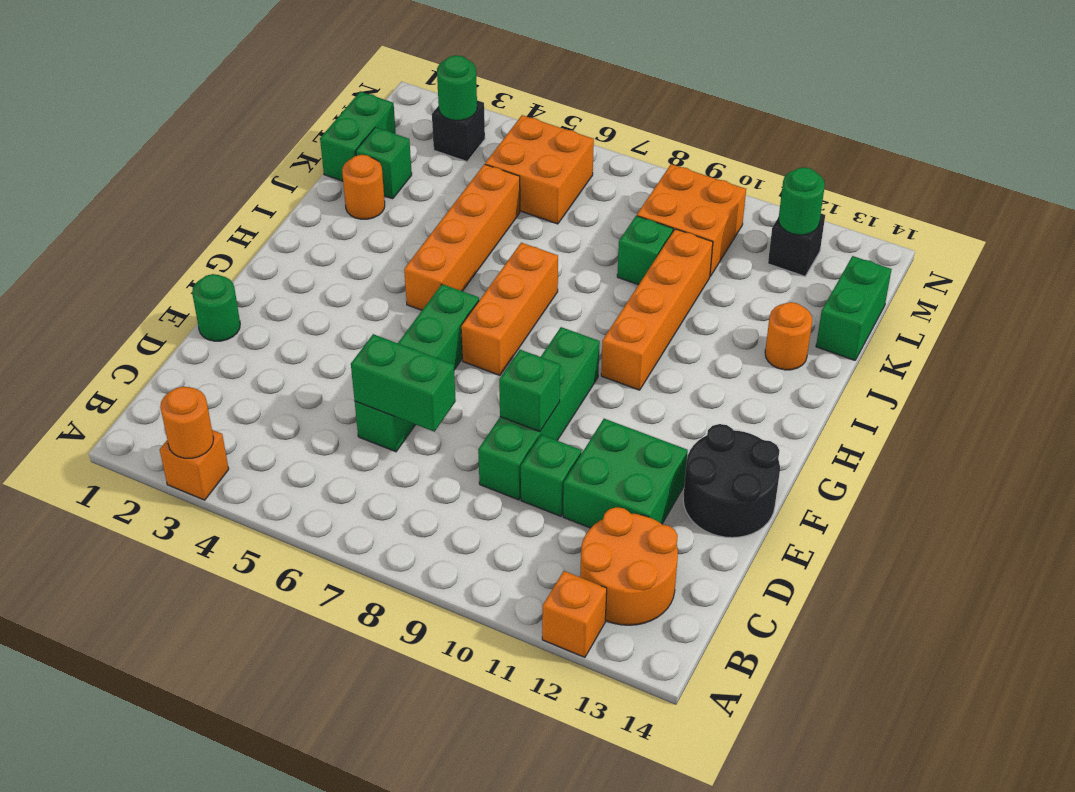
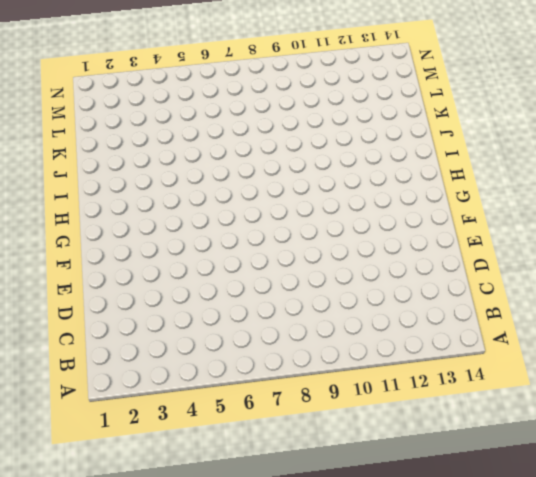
none -> orange brick A3 level 1
none -> orange brick A12 level 1
none -> orange round brick B12:C13 level 1

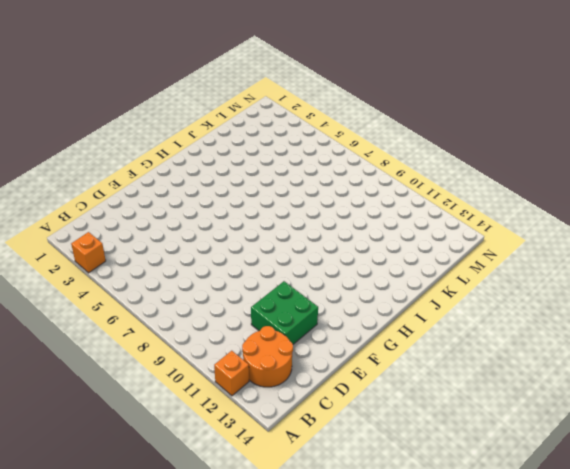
none -> green brick D6:G6 level 1
none -> green brick D9:G9 level 1
none -> green brick D10 level 1

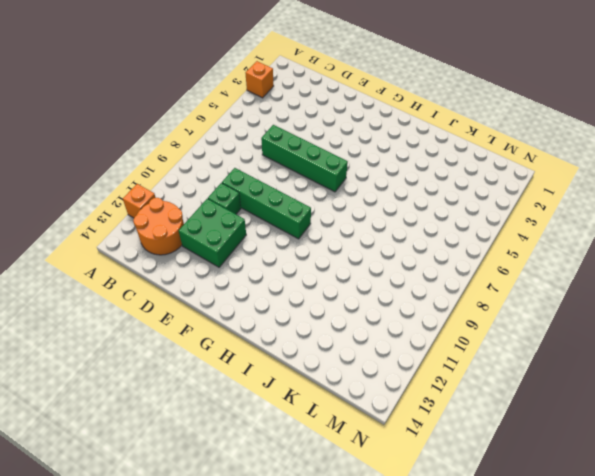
none -> green round brick E1 level 1
none -> black round brick E13:F14 level 1
none -> orange brick G7:I7 level 1

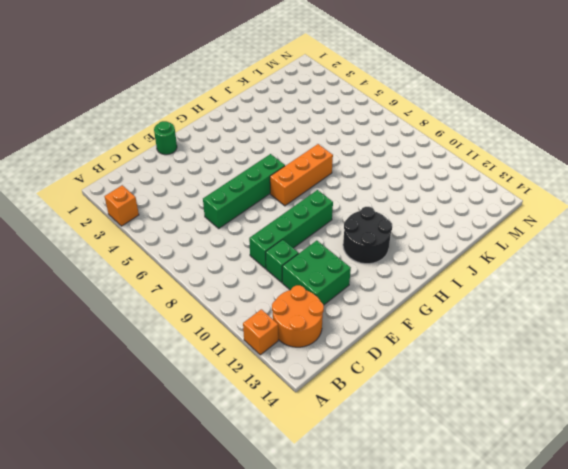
black round brick G11:H12 level 1 -> black round brick E13:F14 level 1
none -> orange brick H5:K5 level 1
none -> orange brick H10:K10 level 1
none -> orange round brick J2 level 1

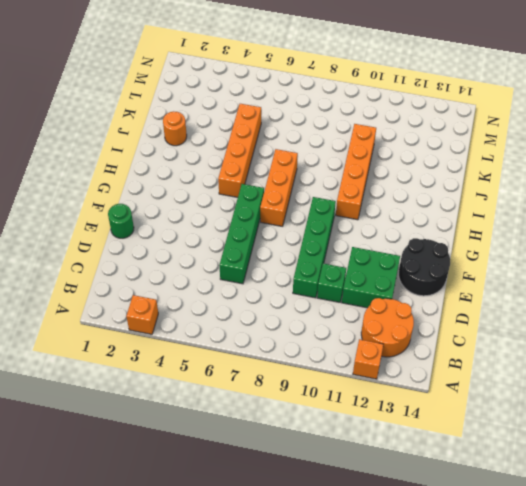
none -> orange round brick J13 level 1
none -> green brick K1:L1 level 1
none -> green brick K2 level 1

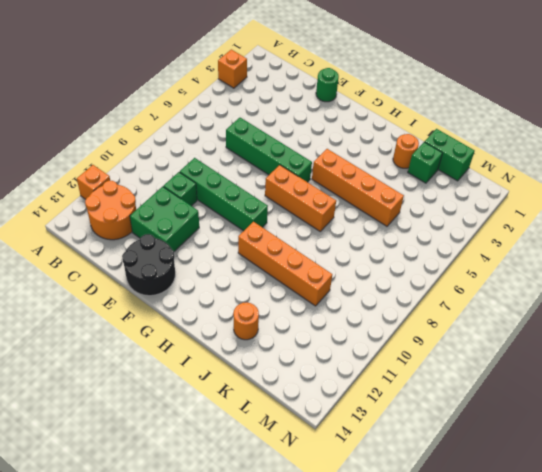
none -> green brick K9 level 1
none -> green brick K14:L14 level 1
none -> orange brick L5:M6 level 1

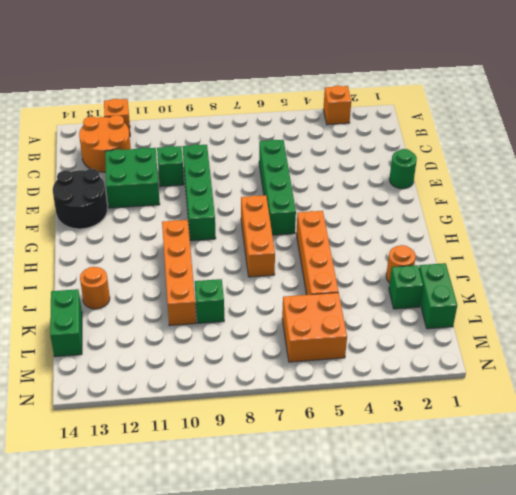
none -> orange brick L9:M10 level 1
none -> black brick M3 level 1
none -> black brick M12 level 1

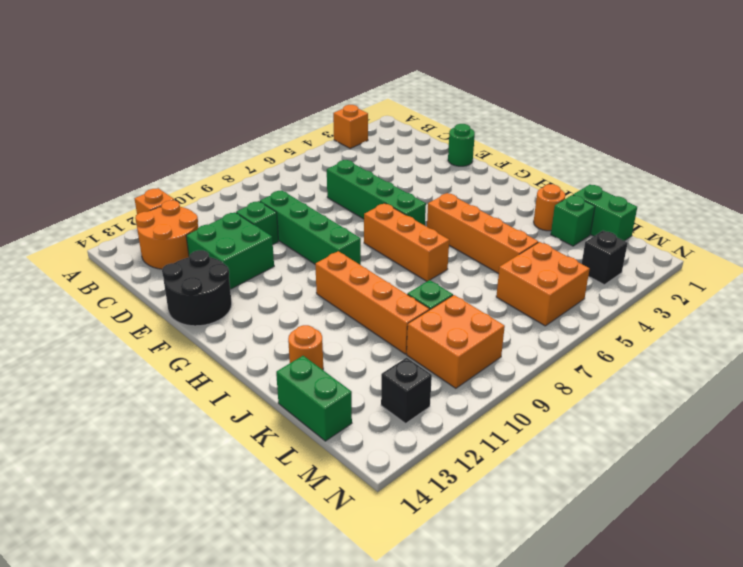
none -> orange round brick A3 level 2
none -> green brick D6:D7 level 2
none -> green brick E9 level 2

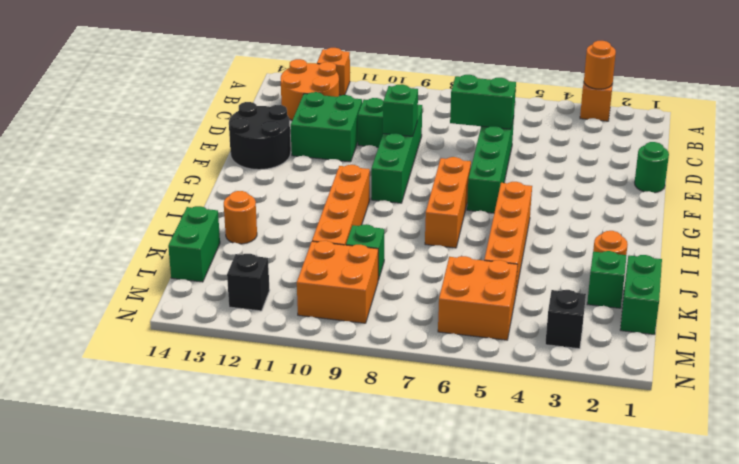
none -> green round brick M3 level 2
none -> green round brick M12 level 2

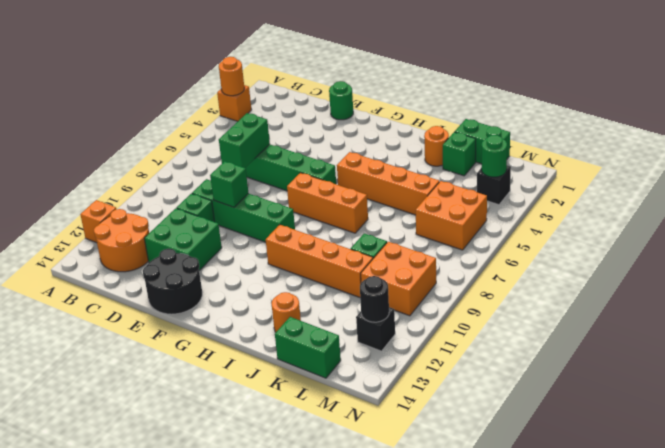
black round brick M12 level 2 -> green round brick M12 level 2

